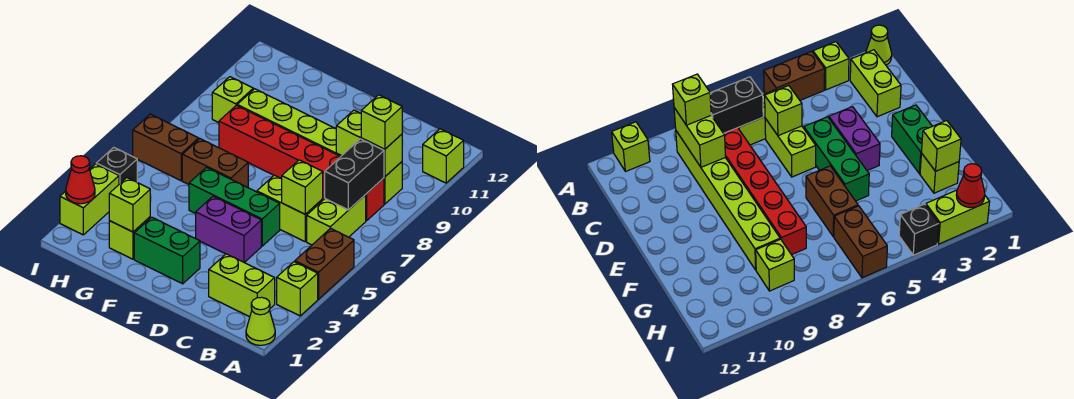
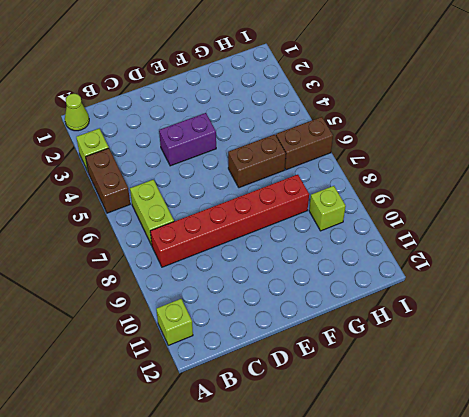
none -> lime brick B2:C2 level 1
none -> lime brick B9:G9 level 1
none -> lime brick C6:D6 level 1

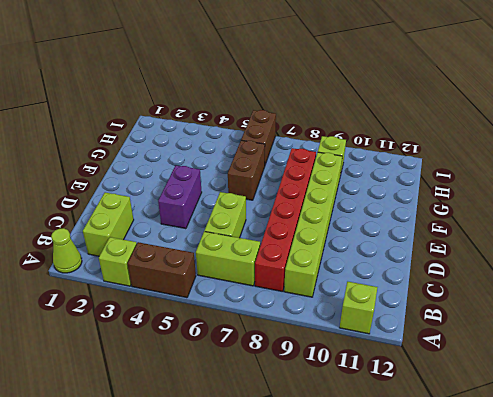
none -> green brick D5:F5 level 1
none -> green brick E2:F2 level 1
none -> lime brick G2 level 1

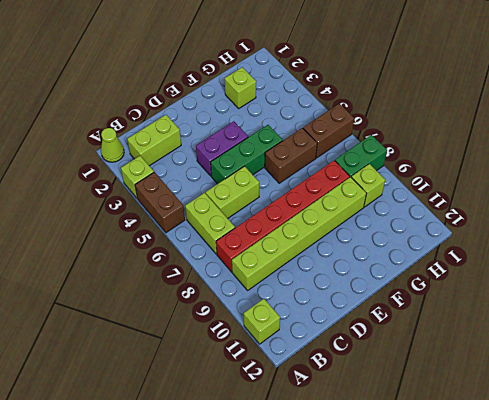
green brick H8:I8 level 1 -> green brick E2:F2 level 1
none -> lime brick I2:I3 level 1
none -> black brick I4 level 1
none -> black brick B7:B8 level 2

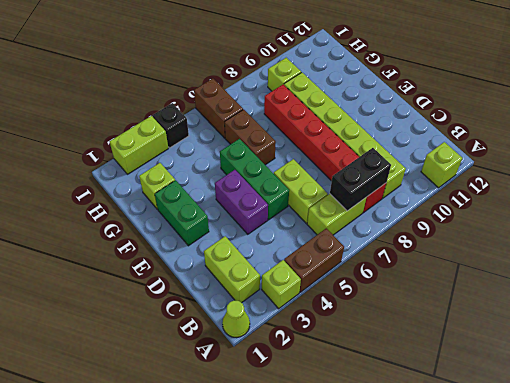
none -> lime brick B9:C9 level 2
none -> lime brick C6 level 2
none -> lime brick G2 level 2

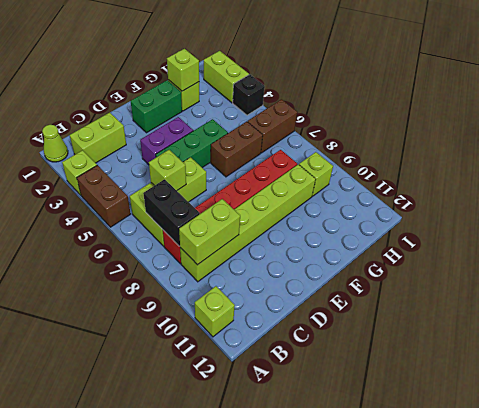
none -> red cone I2 level 2
none -> lime brick B9 level 3

